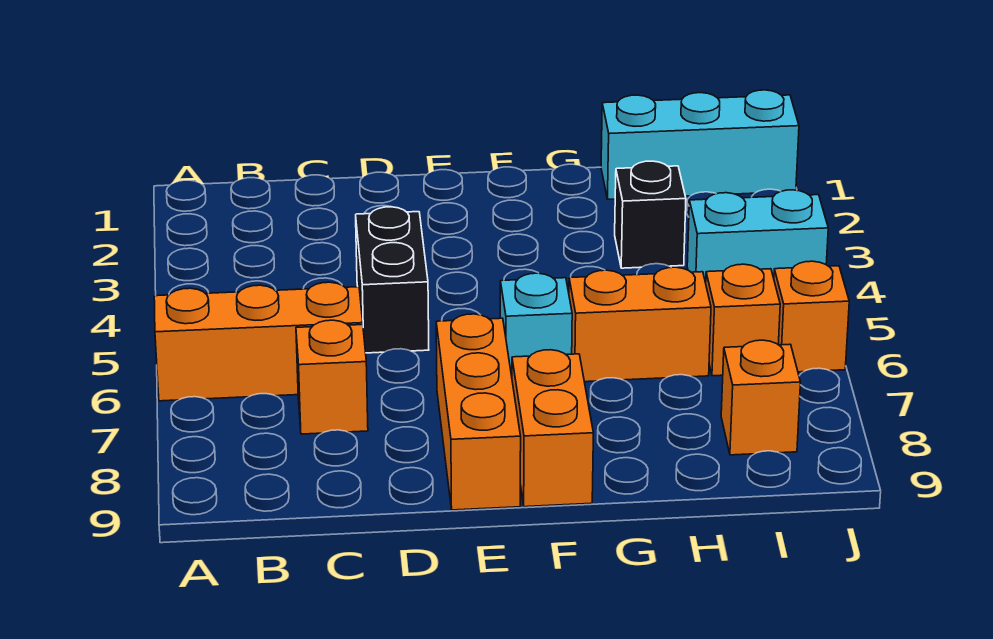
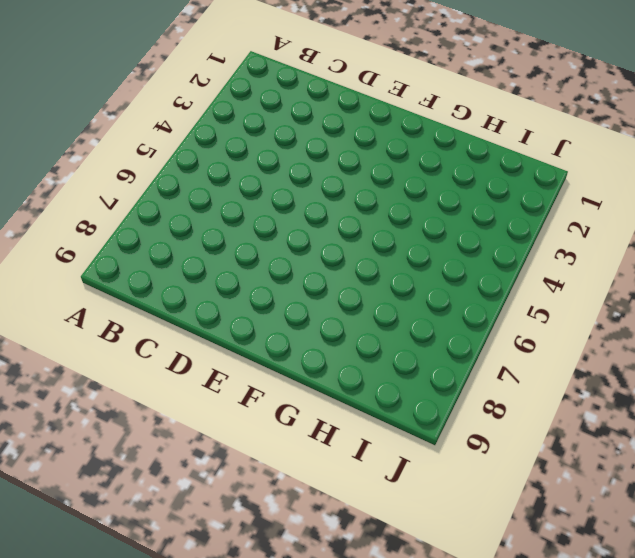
none -> orange brick A6:C6 level 1
none -> orange brick C7 level 1
none -> black brick D4:D5 level 1

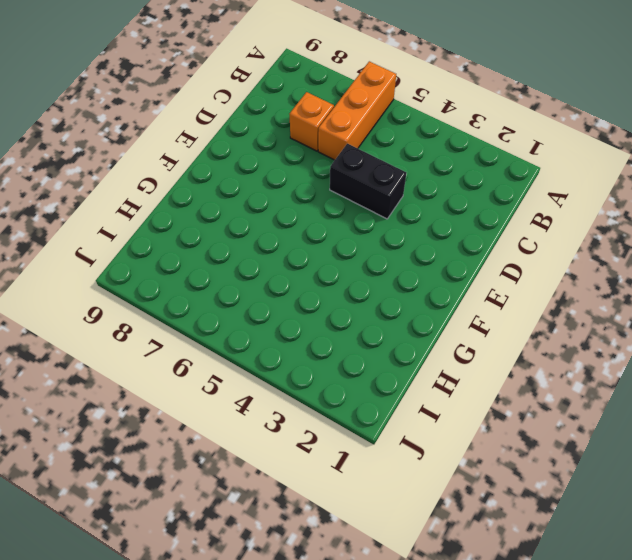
none -> orange brick E7:E9 level 1
none -> cyan brick F6 level 1
none -> orange brick F8:F9 level 1

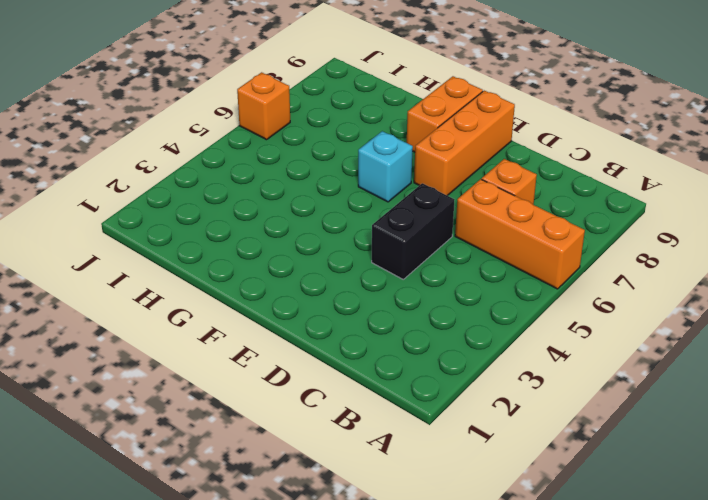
none -> orange brick G6:H6 level 1
none -> cyan brick H1:J1 level 1
none -> black brick H3 level 1

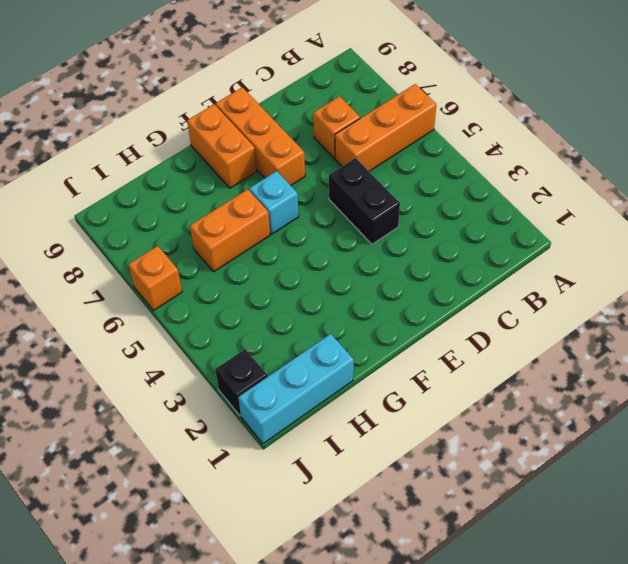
black brick J2 level 1 -> black brick H3 level 1
none -> cyan brick I4:J4 level 1
none -> orange brick I6 level 1
none -> orange brick I8 level 1

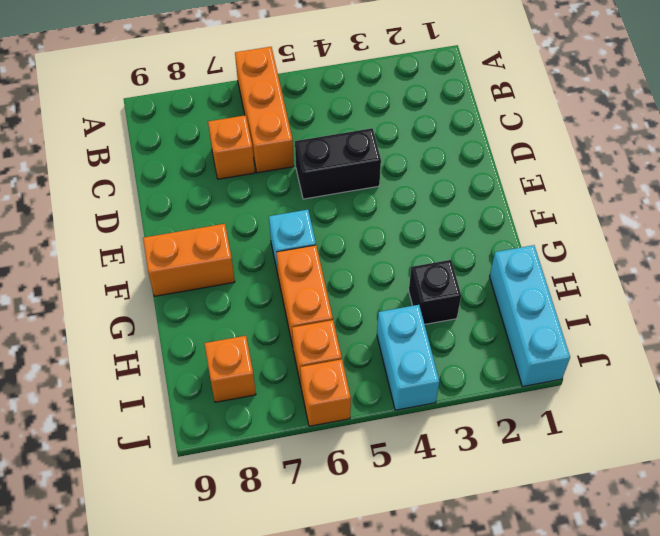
none -> orange brick E7:E9 level 1

